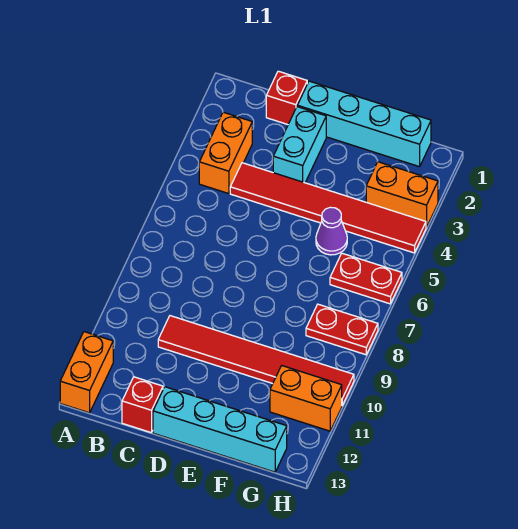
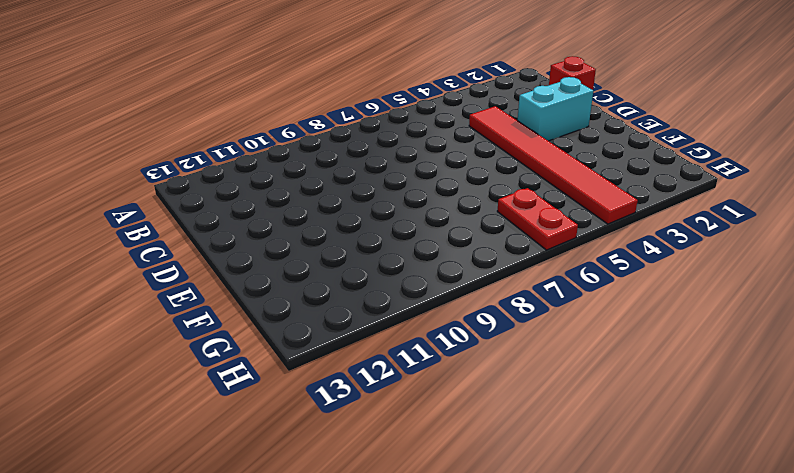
none -> orange brick A12:A13 level 1
none -> orange brick B3:B4 level 1
none -> red tile C10:H10 level 1

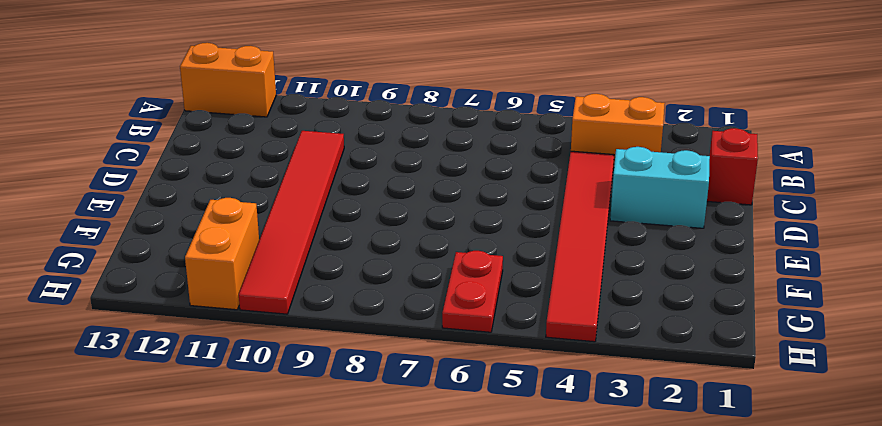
none -> red brick C13 level 1
none -> cyan brick D1:G1 level 1
none -> cyan brick D13:G13 level 1

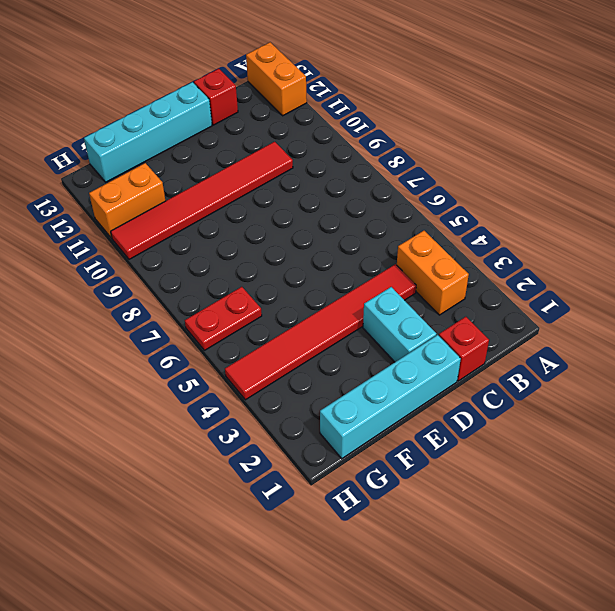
none -> purple cone F5 level 1
none -> orange brick G3:H3 level 1
none -> red plate G8:H8 level 1

